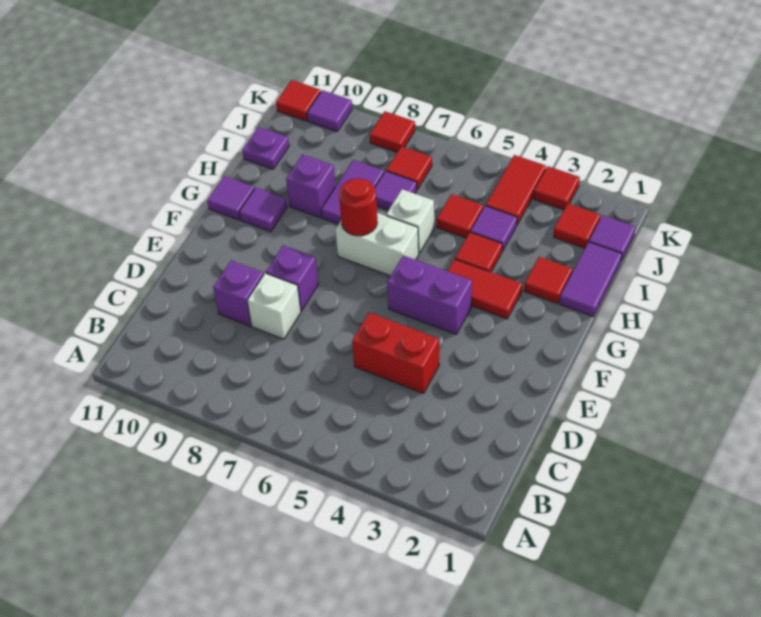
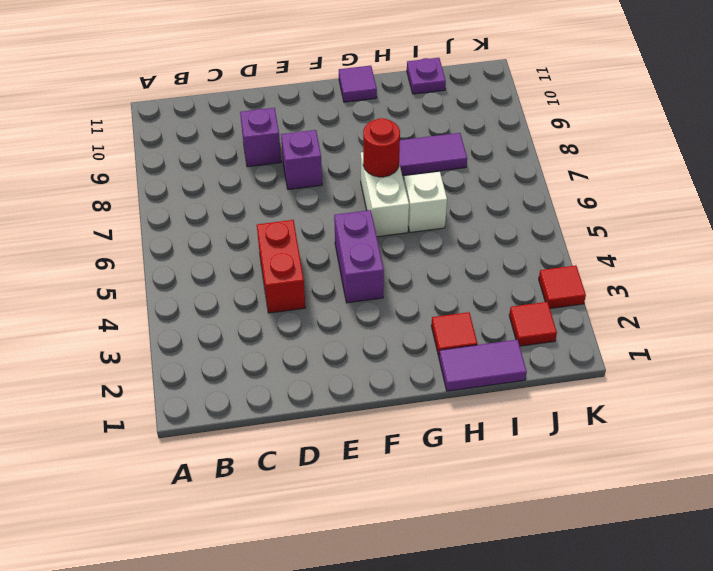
none -> white brick D8 level 1
none -> red tile G3:G4 level 1
none -> purple tile G10 level 1

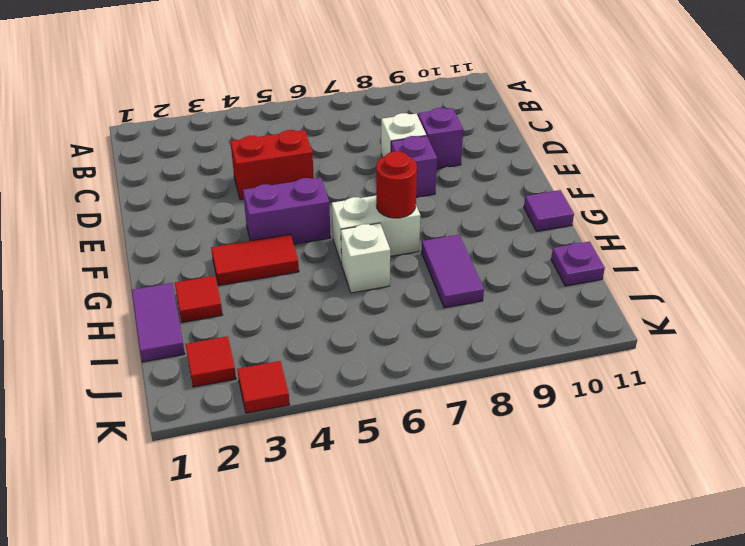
none -> purple tile G10 level 1
none -> red tile H4 level 1
none -> purple brick H9 level 1

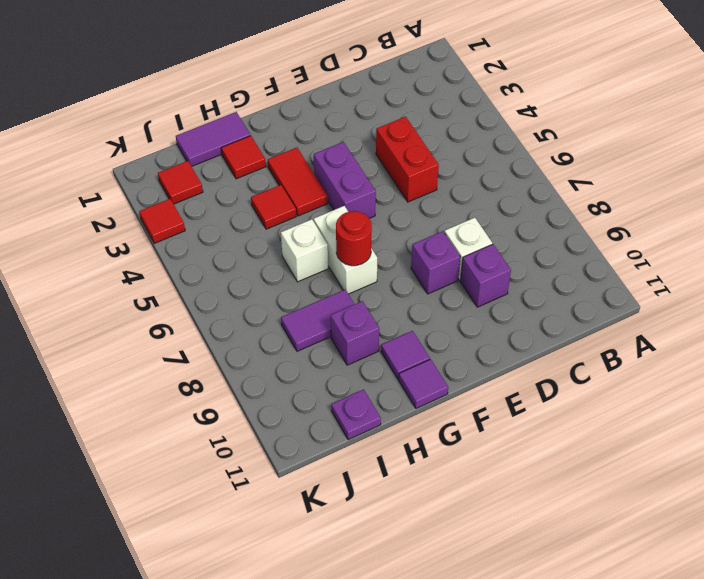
none -> purple tile I4 level 1
none -> red tile I5 level 1
none -> purple tile I7 level 1

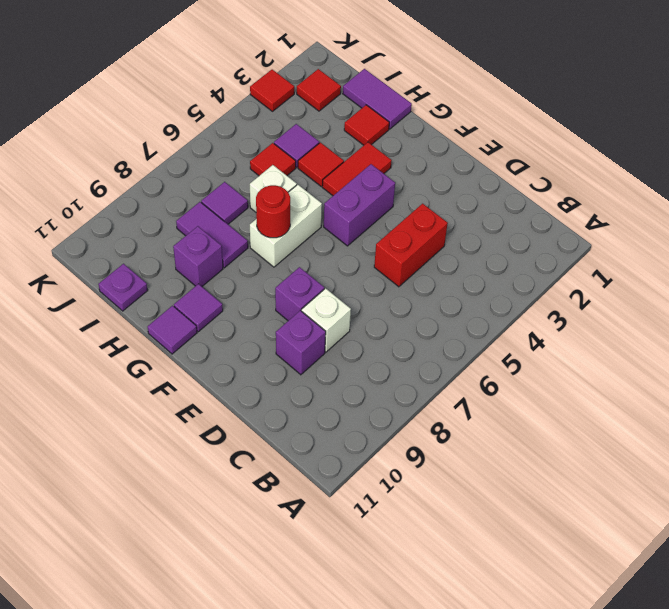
none -> purple tile J1 level 1
none -> red tile J4:K4 level 1
none -> red tile J7 level 1

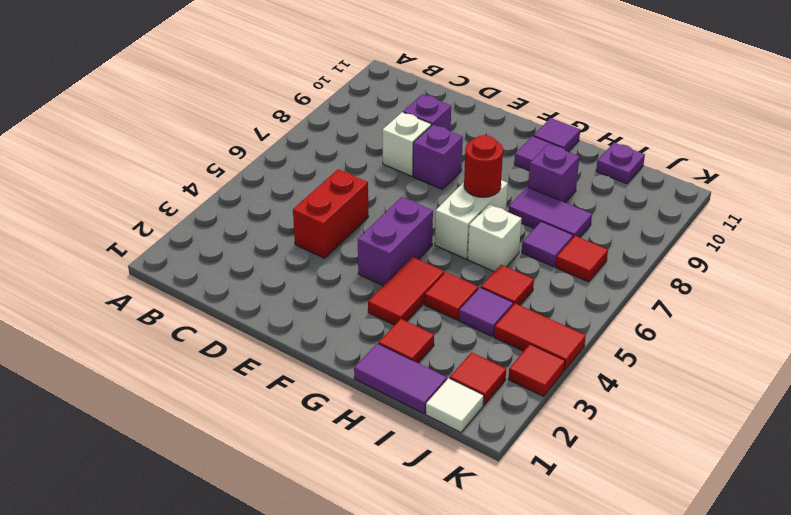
white tile J1 level 1 -> purple tile J1 level 1
none -> red tile K8 level 1
none -> purple tile K10 level 1
none -> red tile K11 level 1

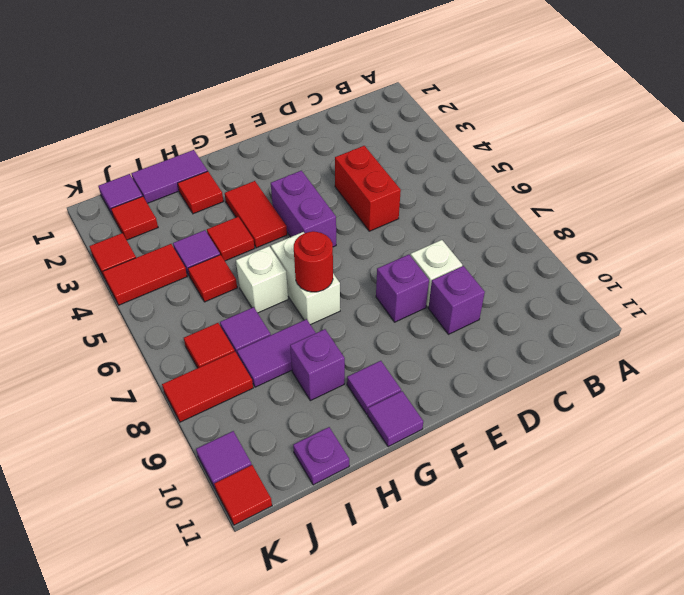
red tile J8:K8 level 1 -> red tile K8 level 1

